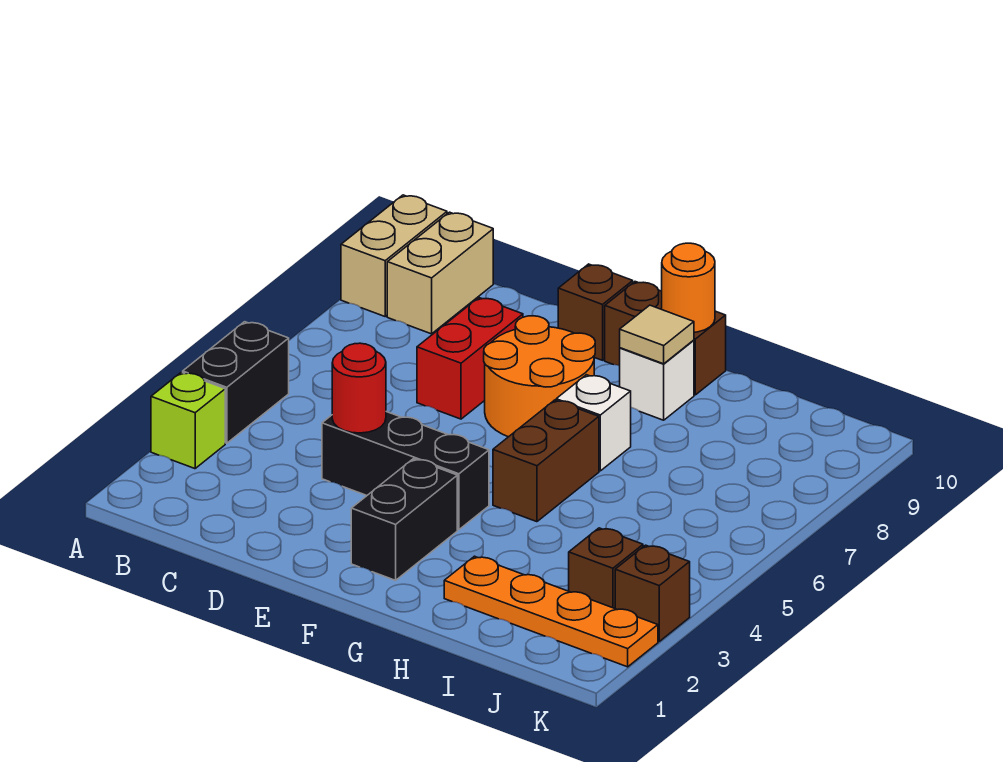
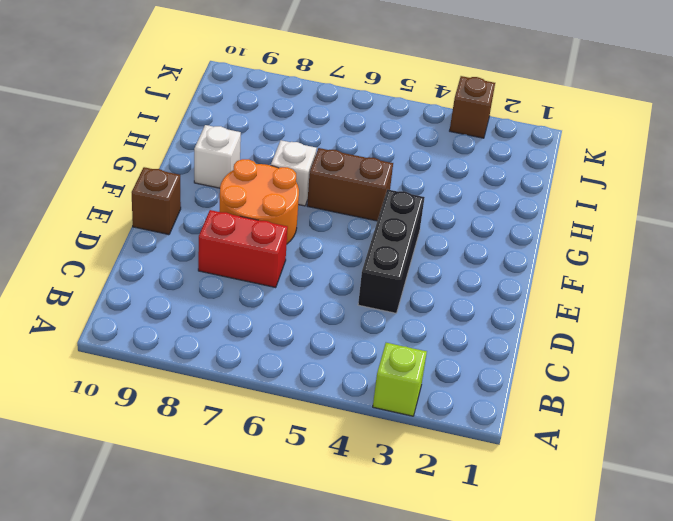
none -> black brick A4:A5 level 1
none -> tan brick A9:A10 level 1
none -> tan brick B9:B10 level 1

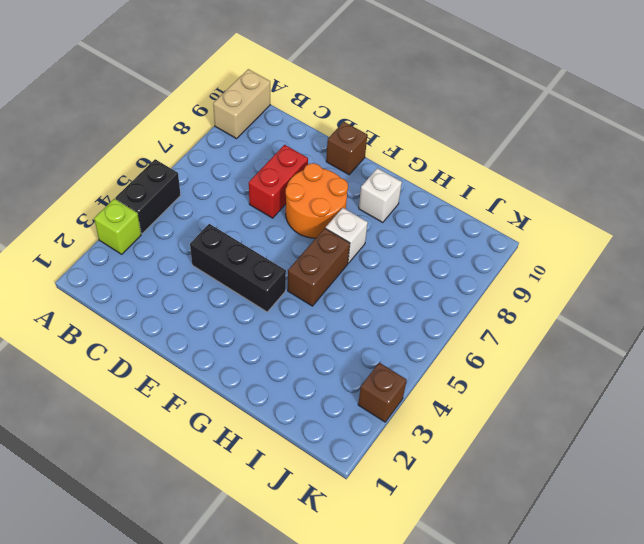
none -> tan brick B9:B10 level 1
none -> black brick F2:F3 level 1
none -> brown brick F10:G10 level 1

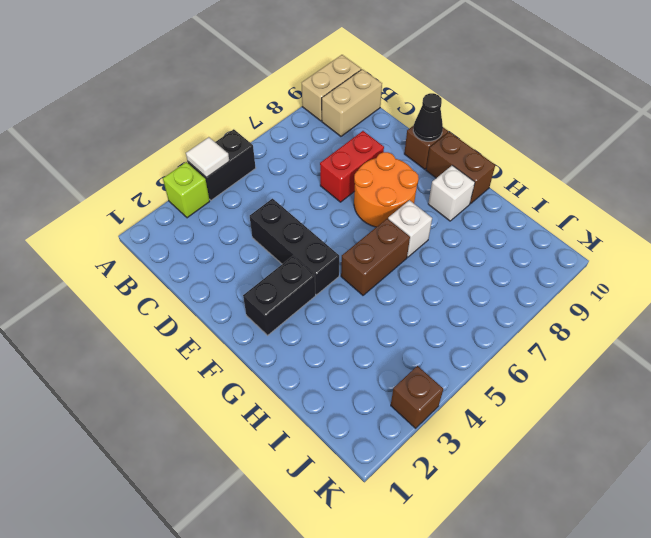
white tile A4 level 2 -> none
black cone E10 level 2 -> none
none -> orange plate H2:K2 level 1
none -> brown brick J3 level 1
none -> red round brick D4 level 2

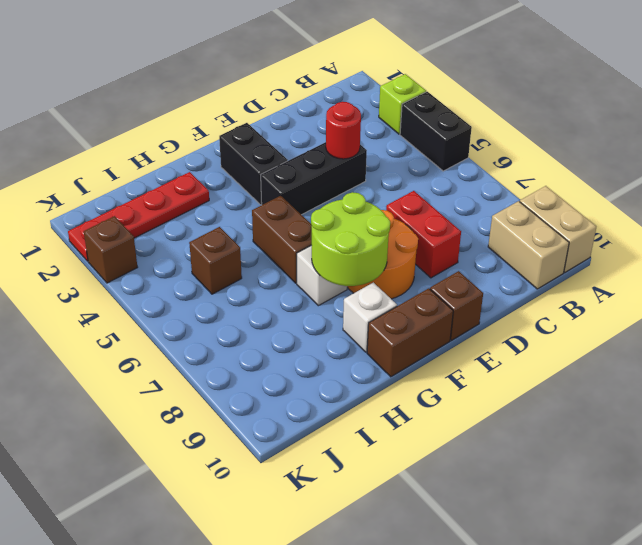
lime round brick F7:G8 level 2 -> none
red plate H2:K2 level 1 -> orange plate H2:K2 level 1
brown brick I5 level 1 -> brown brick J3 level 1
none -> tan tile G9 level 2
none -> orange round brick G10 level 2

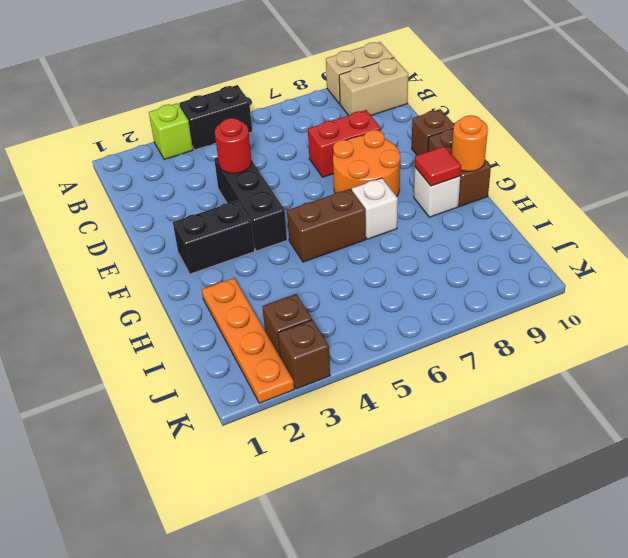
red tile G9 level 2 -> tan tile G9 level 2

